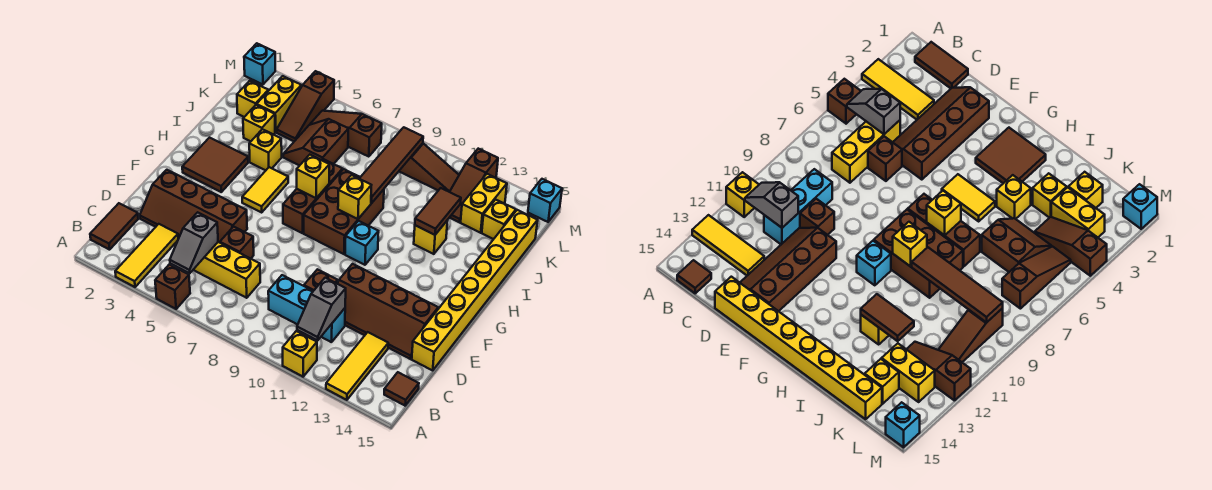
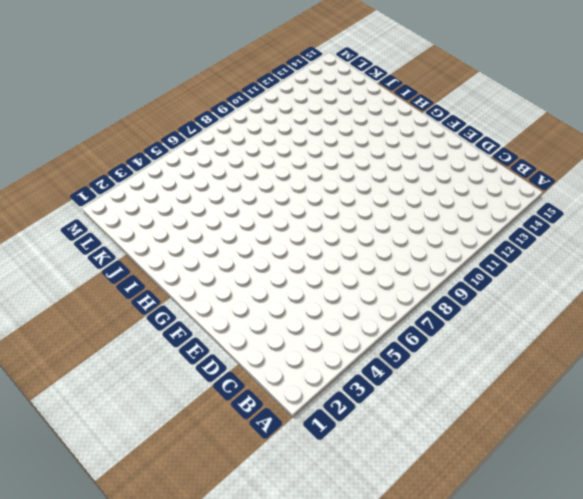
none -> yellow tile A3:C3 level 1
none -> brown brick A5 level 1
none -> yellow brick A11 level 1
none -> yellow tile A13:C13 level 1

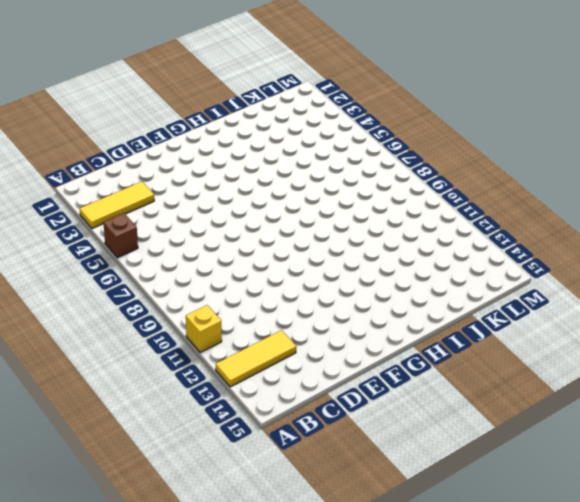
none -> brown tile B1:C1 level 1
none -> brown tile B15 level 1
none -> yellow brick C5:C7 level 1
none -> cyan brick C9:C11 level 1

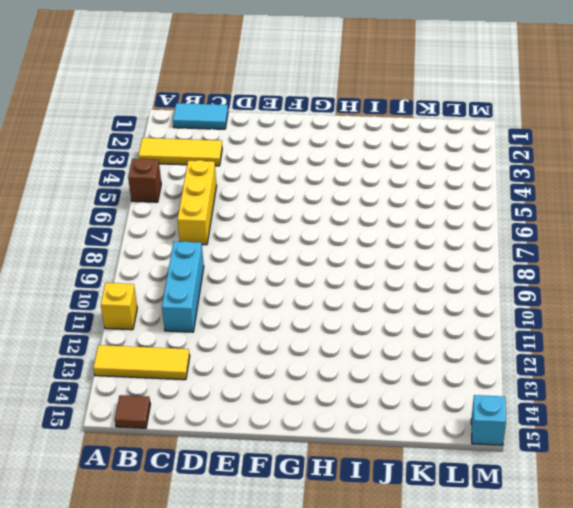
cyan tile B1:C1 level 1 -> brown tile B1:C1 level 1
none -> brown slope D2:E5 level 1 top E
none -> brown brick D6 level 1
none -> brown brick D10 level 1
none -> brown slope D11:E14 level 1 top E

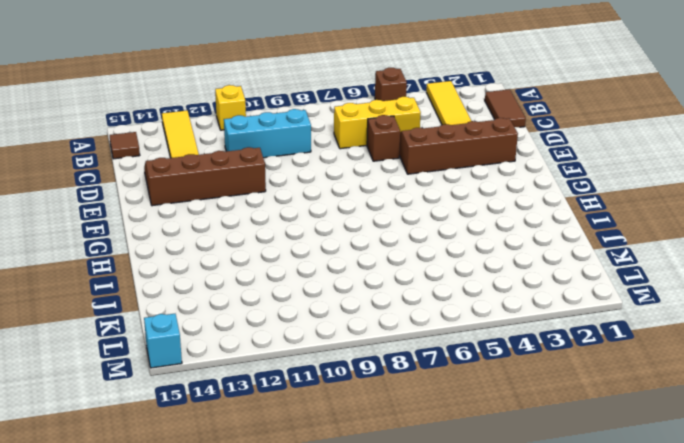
none -> brown brick D10 level 1
none -> yellow brick D15:K15 level 1
none -> brown tile G2:H3 level 1
none -> yellow tile G5:H5 level 1

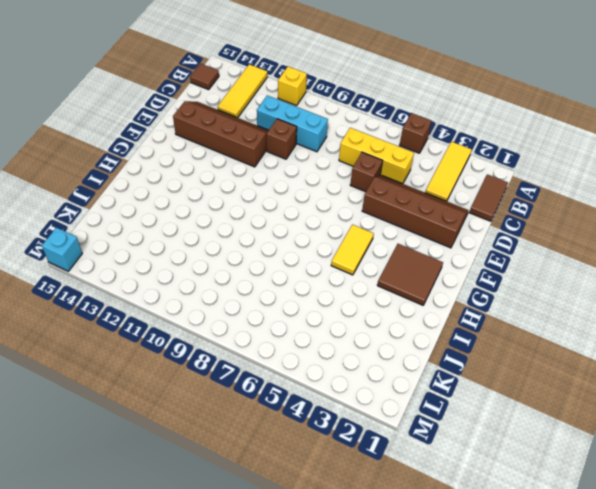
none -> yellow brick D15:K15 level 1
none -> brown brick G7:I7 level 1
none -> brown brick G8:I9 level 1
none -> cyan brick G10 level 1

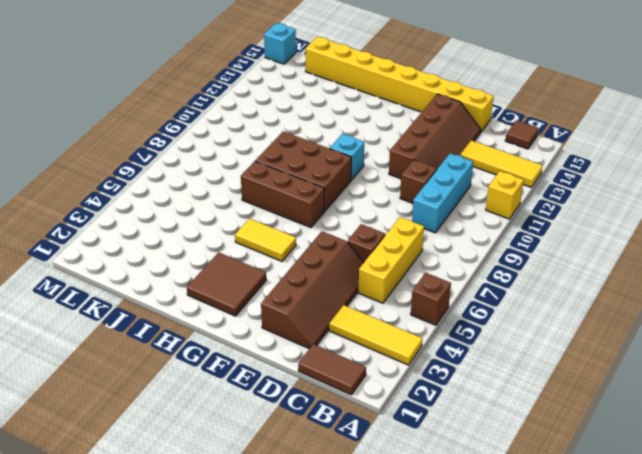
none -> yellow brick I4 level 1
none -> yellow brick I12 level 1
none -> yellow brick J3 level 1
none -> brown slope J5:K6 level 1 top 6

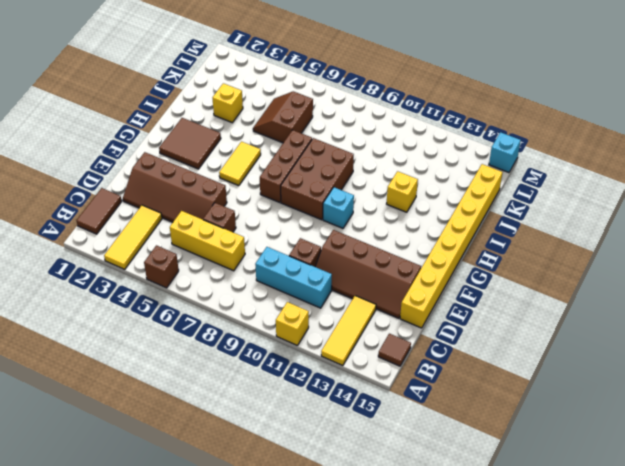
none -> yellow brick I4 level 1
none -> yellow brick K2 level 1
none -> yellow brick K3:L3 level 1
none -> brown slope K4:M4 level 1 top M

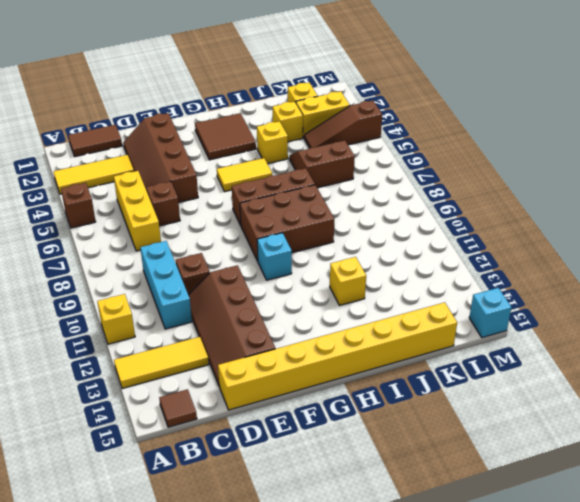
none -> brown slope K12:M12 level 1 top M
none -> yellow brick K13:L13 level 1
none -> yellow brick K14 level 1
none -> brown slope L5:L7 level 1 top 7

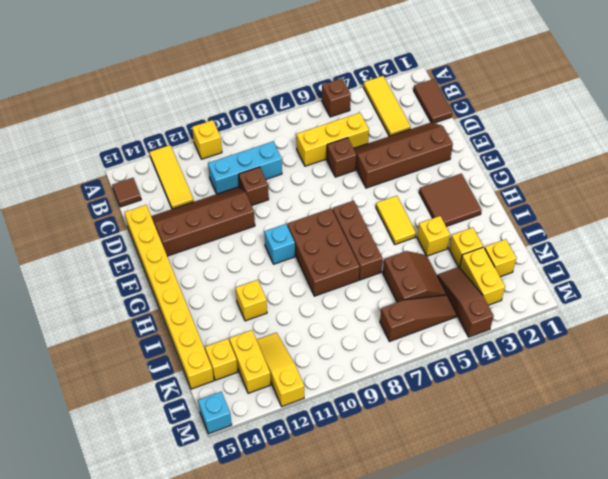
yellow slope K12:M12 level 1 top M -> brown slope K12:M12 level 1 top M
none -> brown slope L9:L11 level 1 top 9
none -> cyan brick M1 level 1
none -> grey slope B5:C5 level 2 top C
none -> grey slope B11:C11 level 2 top C

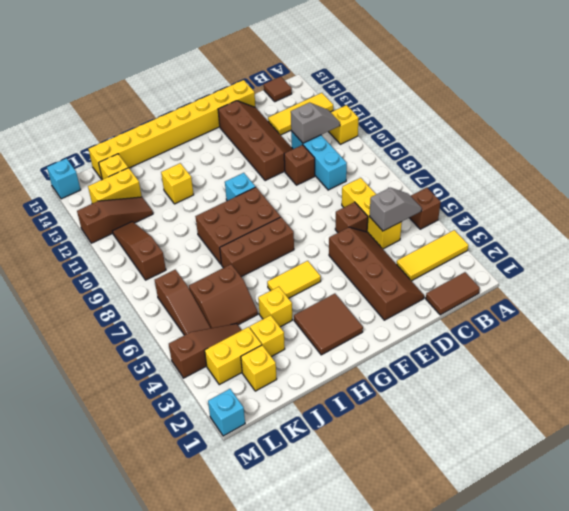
none -> yellow brick H7 level 2
none -> yellow brick H9 level 2
none -> brown tile I9:L9 level 2
none -> brown tile I12:J12 level 2

